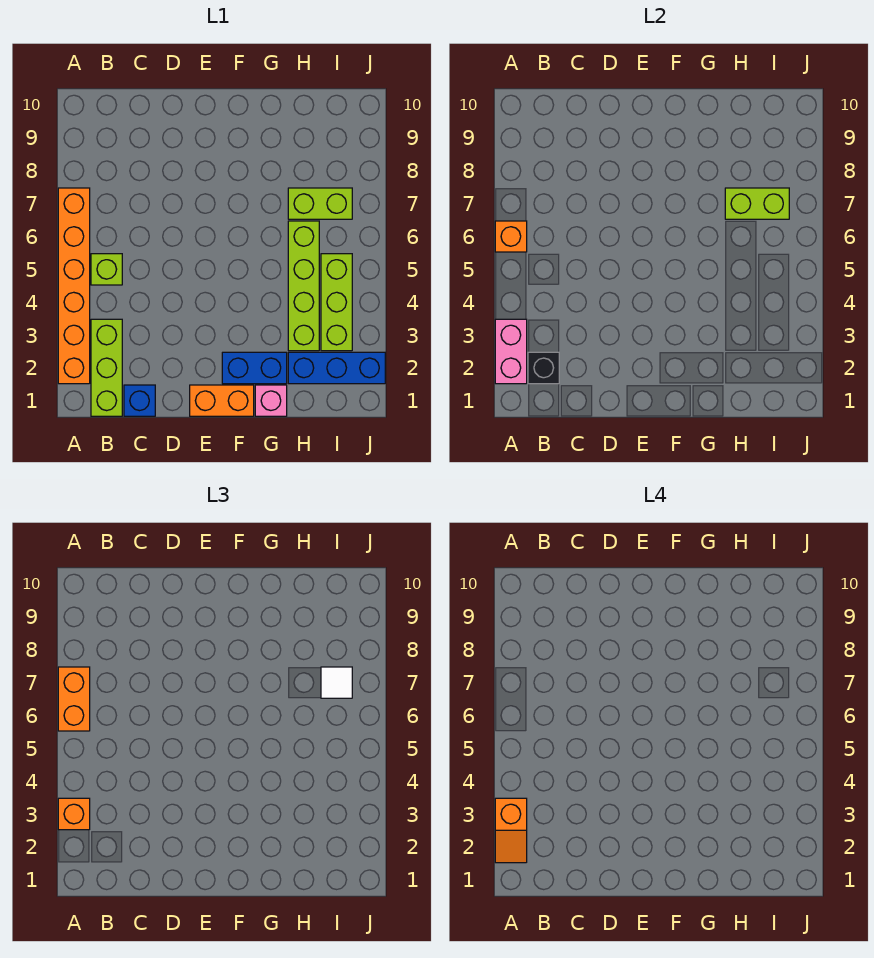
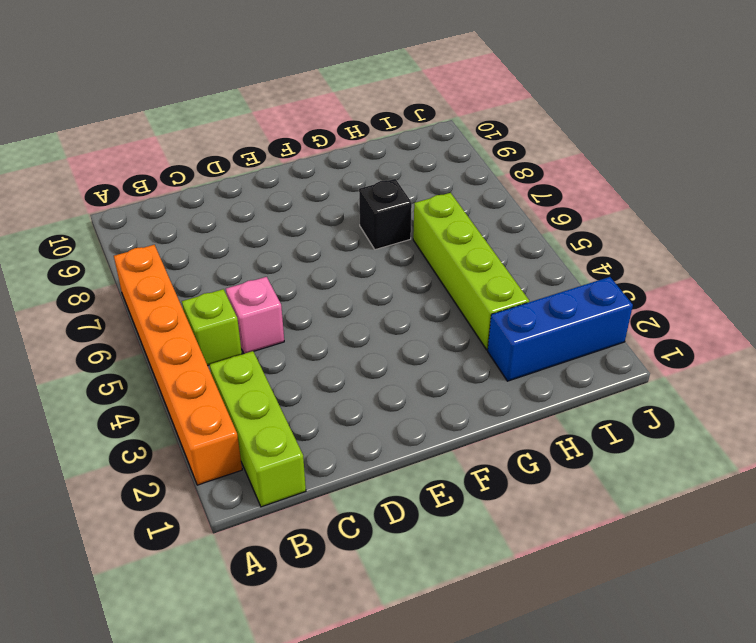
pink brick C5 level 1 -> pink brick G1 level 1
black brick G7 level 1 -> black brick B2 level 2
none -> blue brick C1 level 1
none -> orange brick E1:F1 level 1
none -> blue brick F2:G2 level 1

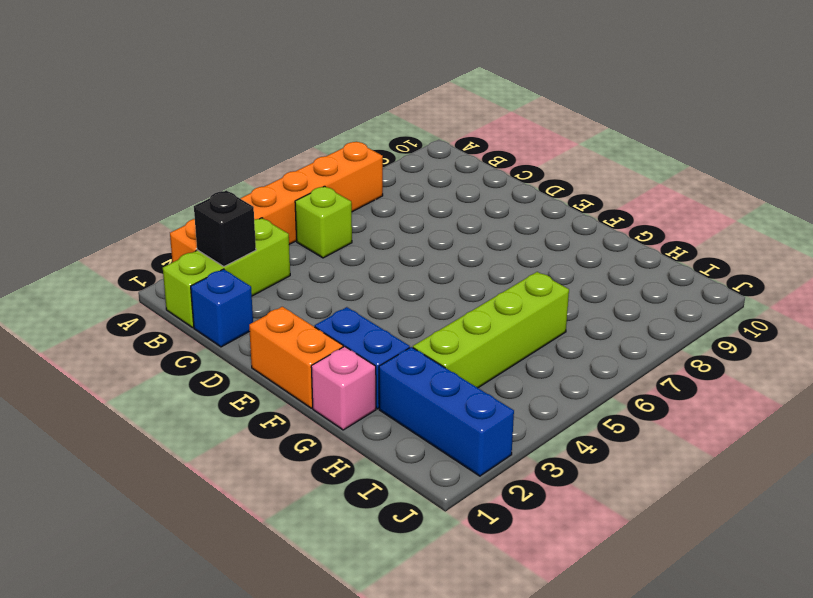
none -> lime brick H7:I7 level 1
none -> lime brick I3:I5 level 1
none -> pink brick A2:A3 level 2

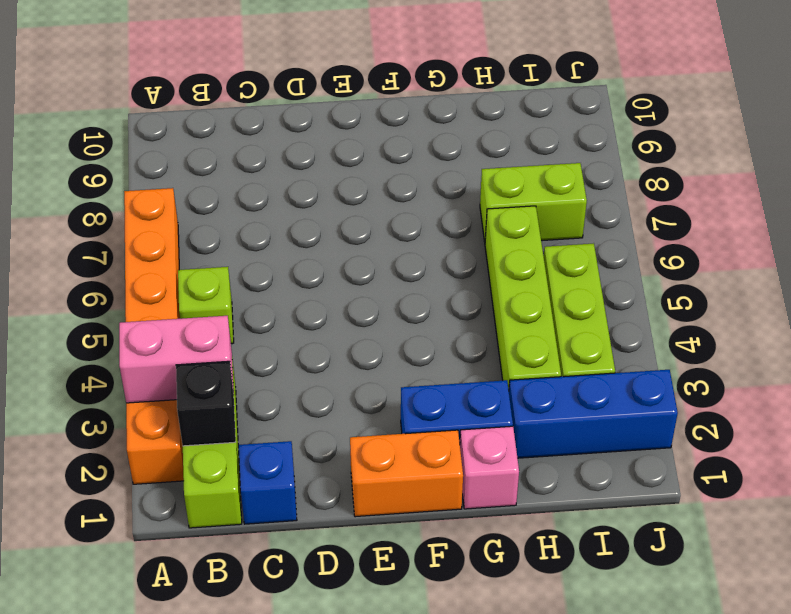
pink brick A3:B3 level 2 -> pink brick A2:A3 level 2
none -> orange brick A6 level 2
none -> lime brick H7:I7 level 2
none -> orange brick A3 level 3

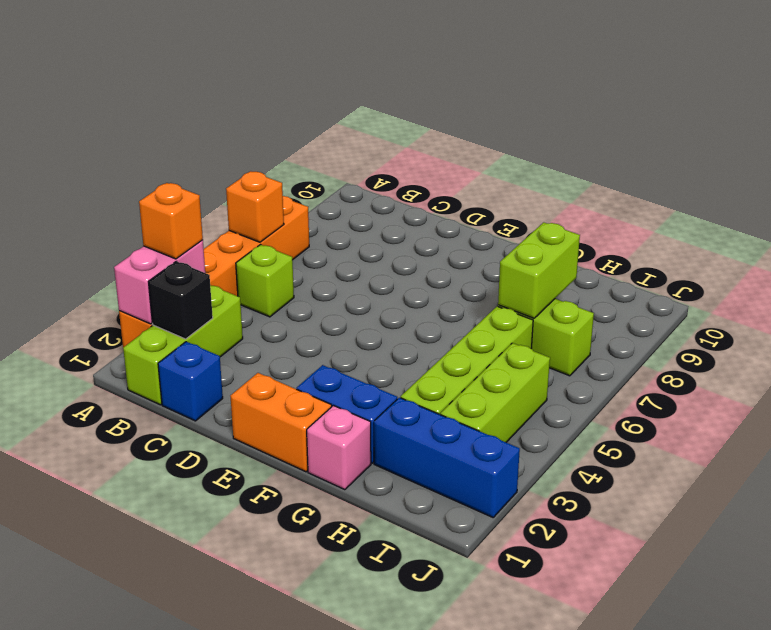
lime brick H7:H8 level 2 -> lime brick H7:I7 level 2
none -> orange brick A6:A7 level 3
none -> white tile I7 level 3
none -> orange slope A2:A3 level 4 top 3

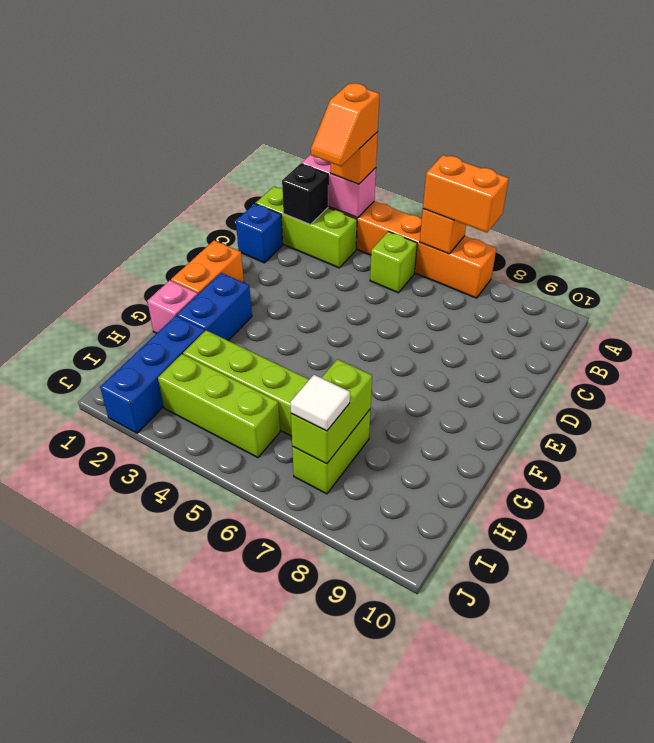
orange slope A3:B3 level 4 top A -> orange slope A2:A3 level 4 top 3

